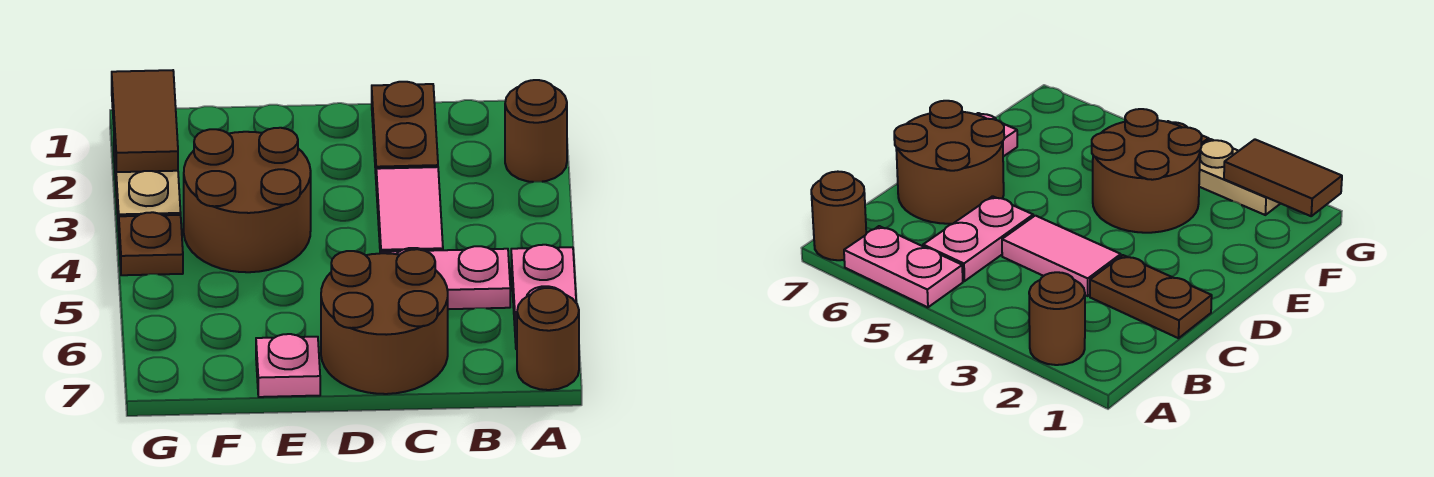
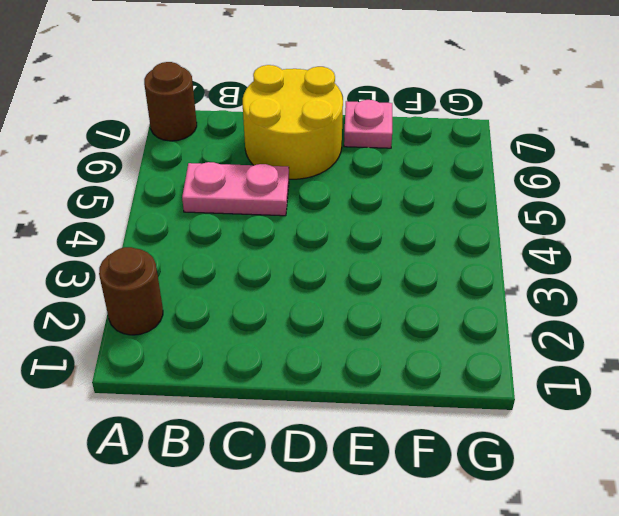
yellow round brick C6:D7 level 1 -> brown round brick C6:D7 level 1
none -> pink plate A5:A6 level 1
none -> brown plate C1:C2 level 1
none -> pink tile C3:C4 level 1

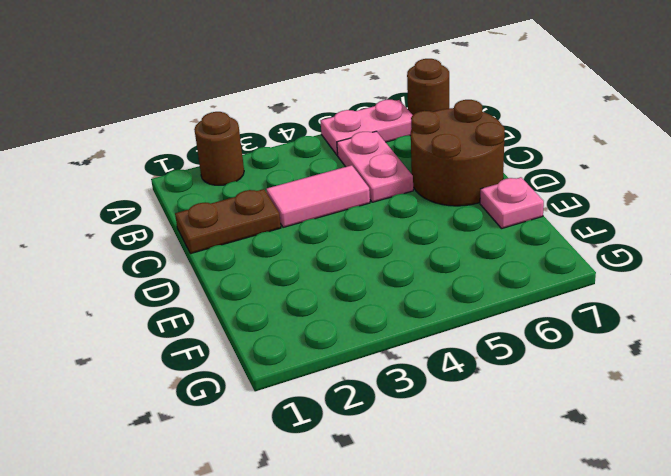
none -> brown round brick E3:F4 level 1
none -> tan plate G2:G3 level 1
none -> brown plate G4 level 1

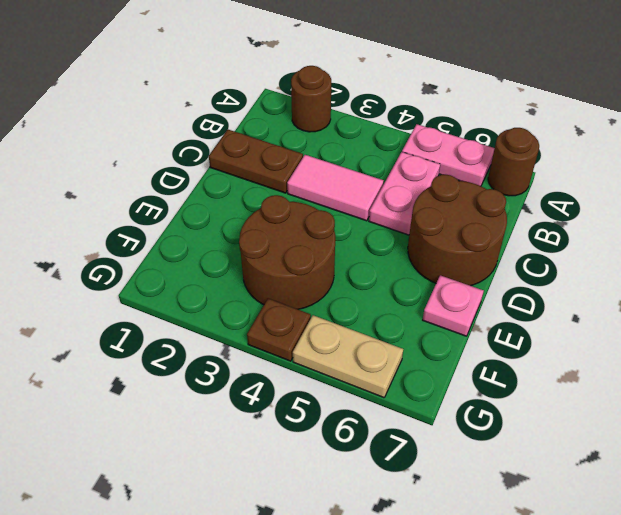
tan plate G5:G6 level 1 -> tan plate G2:G3 level 1
none -> brown tile G1:G2 level 2

